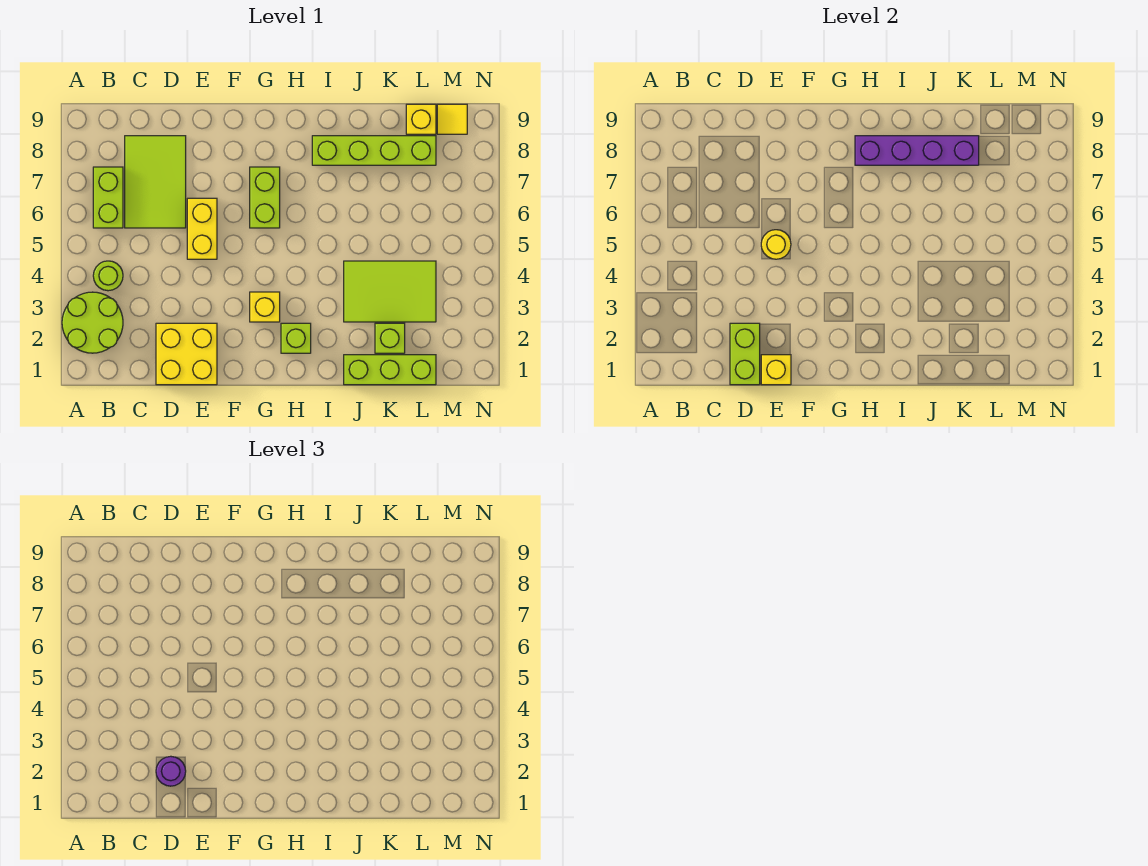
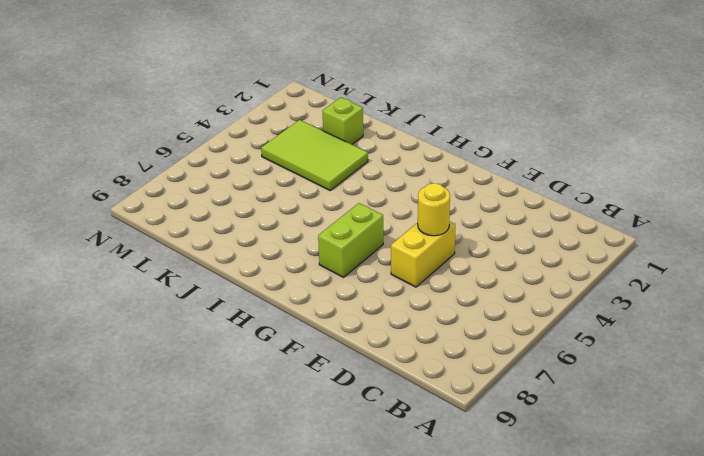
none -> lime round brick A2:B3 level 1
none -> lime round brick B4 level 1
none -> lime brick B6:B7 level 1

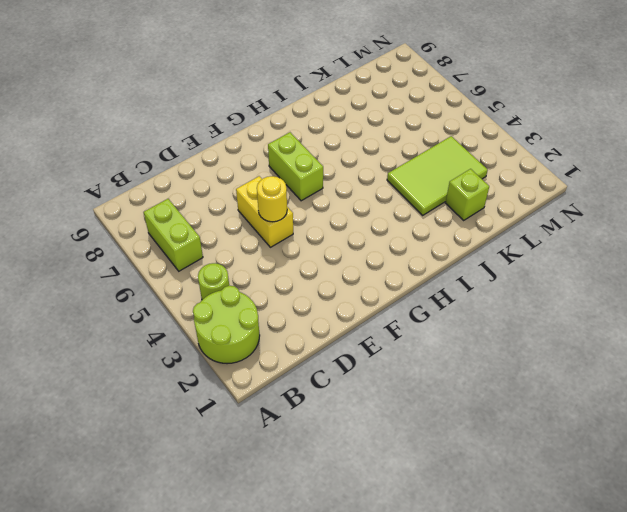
none -> lime tile C6:D8 level 1
none -> yellow brick D1:E2 level 1
none -> yellow brick G3 level 1

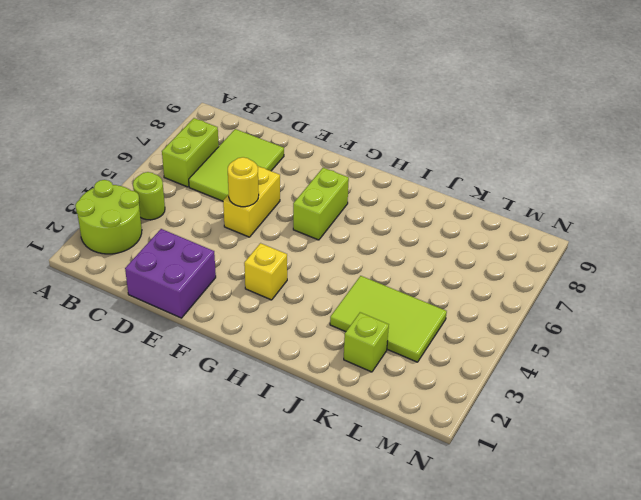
purple brick D1:E2 level 1 -> yellow brick D1:E2 level 1
none -> lime brick H2 level 1
none -> lime brick I8:L8 level 1
none -> lime brick J1:L1 level 1

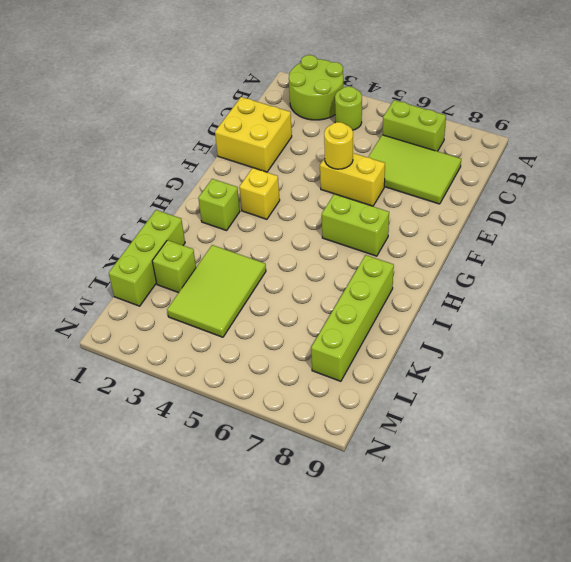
none -> yellow brick L9 level 1
none -> yellow tile M9 level 1
none -> lime brick D1:D2 level 2

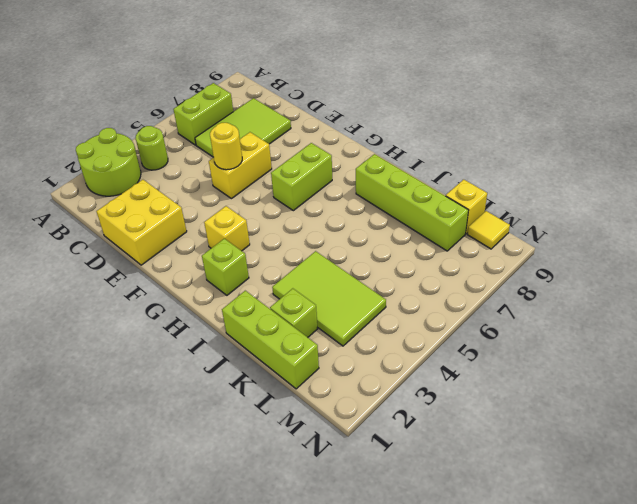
none -> lime brick D1:D2 level 2
none -> yellow brick E1 level 2
none -> purple brick H8:K8 level 2

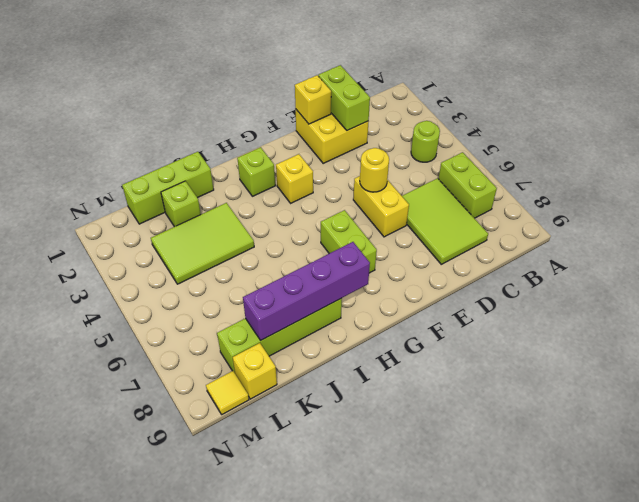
none -> lime round brick A2:B3 level 1
none -> purple round brick D2 level 3

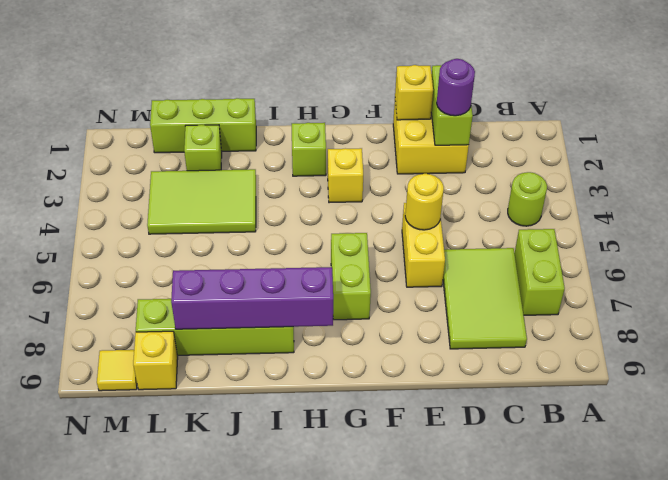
none -> lime round brick A2:B3 level 1

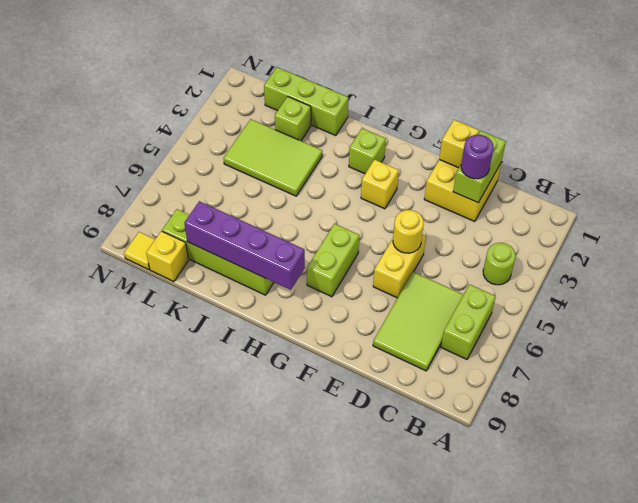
none -> lime round brick A2:B3 level 1

